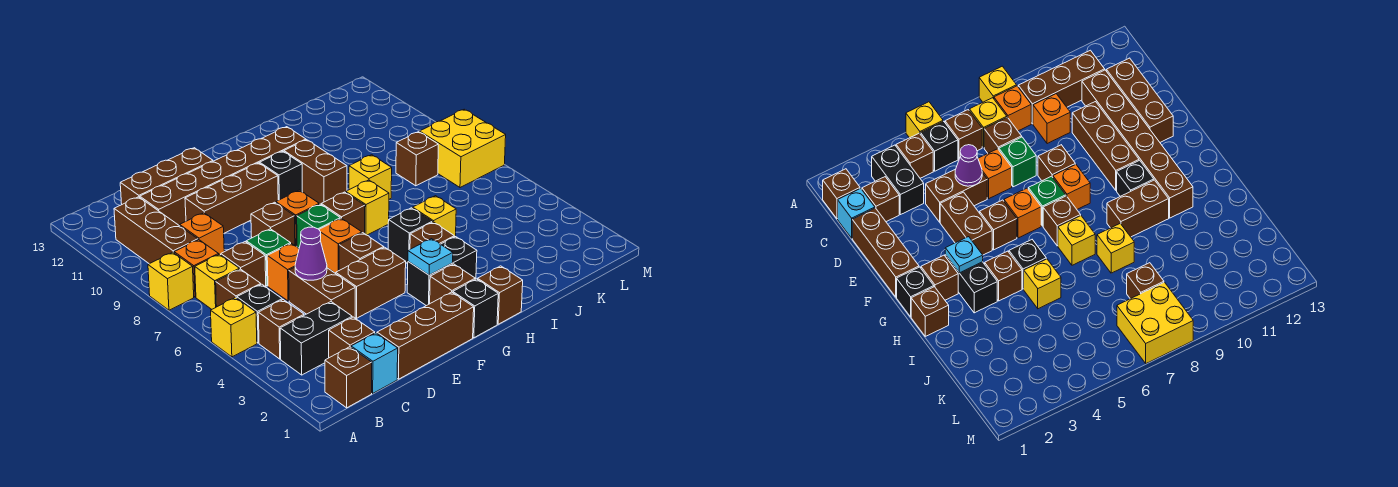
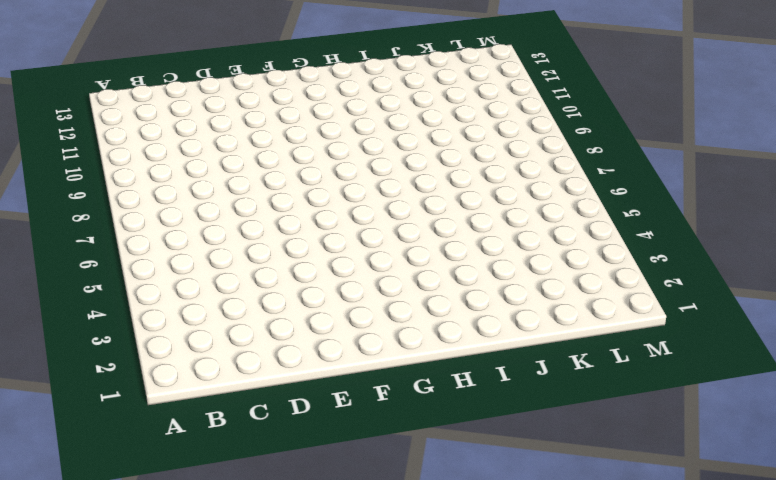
none -> yellow brick A5 level 1
none -> yellow brick A8 level 1
none -> brown brick B1 level 1
none -> black brick B3:C3 level 1

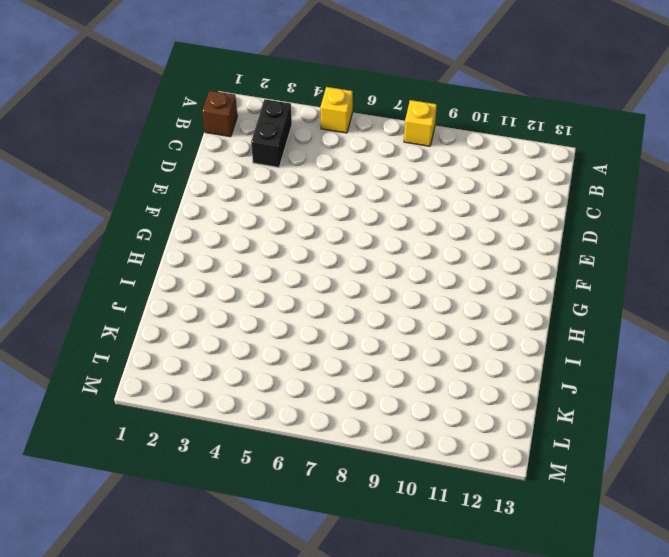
none -> brown brick B4 level 1
none -> black brick B5 level 1
none -> brown brick B6 level 1
none -> yellow brick B7 level 1

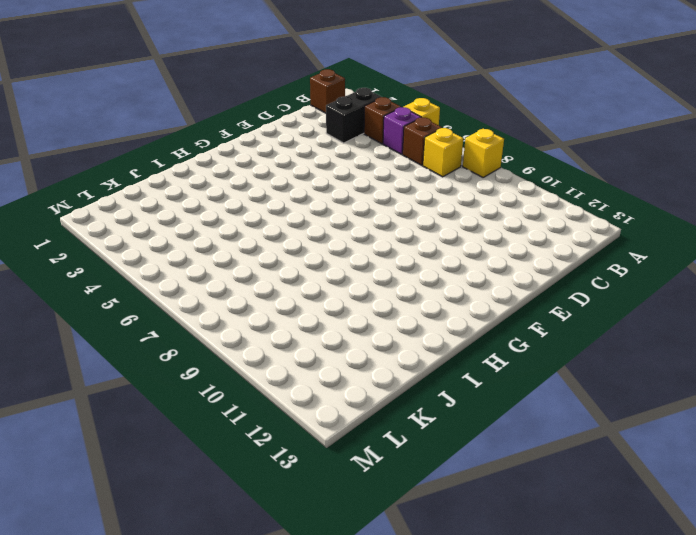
purple brick B5 level 1 -> black brick B5 level 1
none -> orange brick B8 level 1
none -> brown brick B9:B11 level 1
none -> cyan brick C1 level 1
none -> brown brick C2 level 1

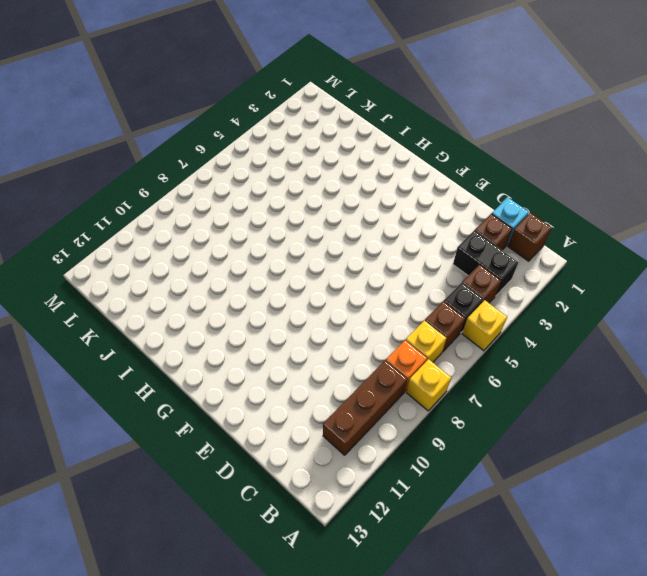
none -> brown brick C7 level 1
none -> orange brick C9 level 1
none -> brown brick C11:H11 level 1
none -> brown brick C12:E12 level 1

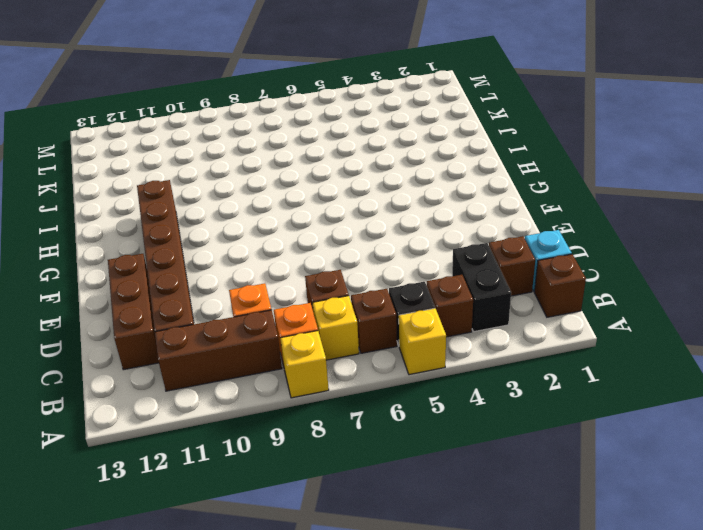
none -> brown brick D1:F1 level 1
none -> brown brick D4:D5 level 1
none -> orange brick D6 level 1
none -> green brick D7 level 1

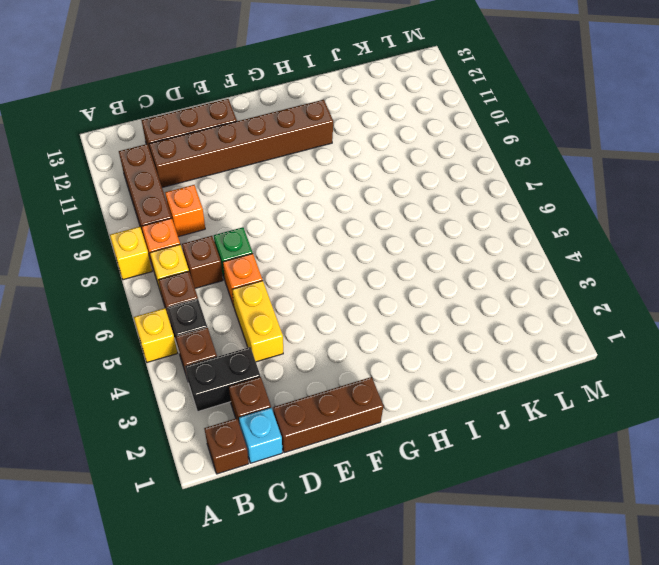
yellow brick D4:D5 level 1 -> brown brick D4:D5 level 1
none -> brown brick D10:F10 level 1
none -> brown brick E4:F4 level 1
none -> brown brick E8 level 1
none -> brown brick F5 level 1

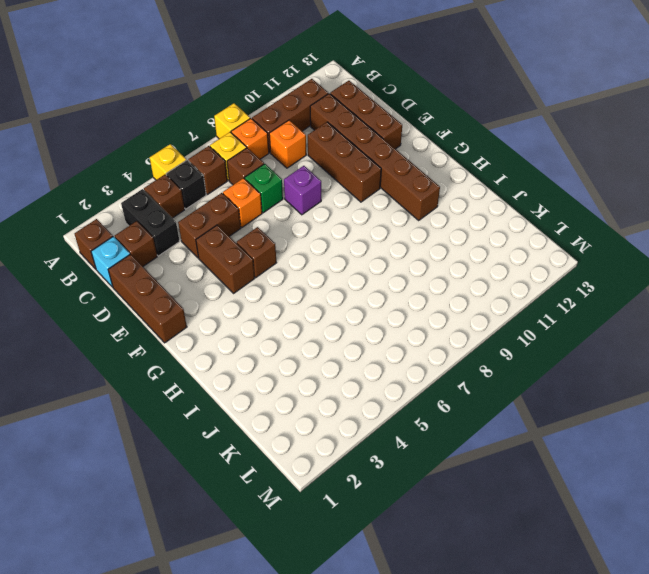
purple brick E8 level 1 -> brown brick E8 level 1
none -> orange brick F6 level 1
none -> green brick F7 level 1
none -> orange brick F8 level 1
none -> black brick G1 level 1

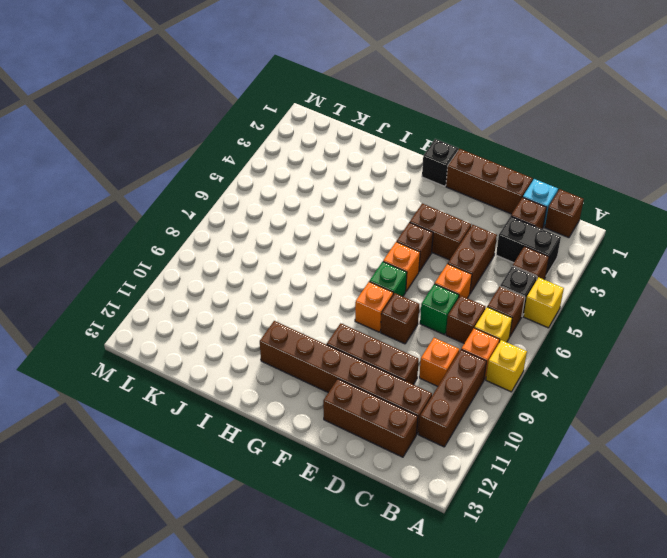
none -> brown brick G2 level 1
none -> black brick G3:H3 level 1
none -> brown brick G7 level 1
none -> black brick G10 level 1

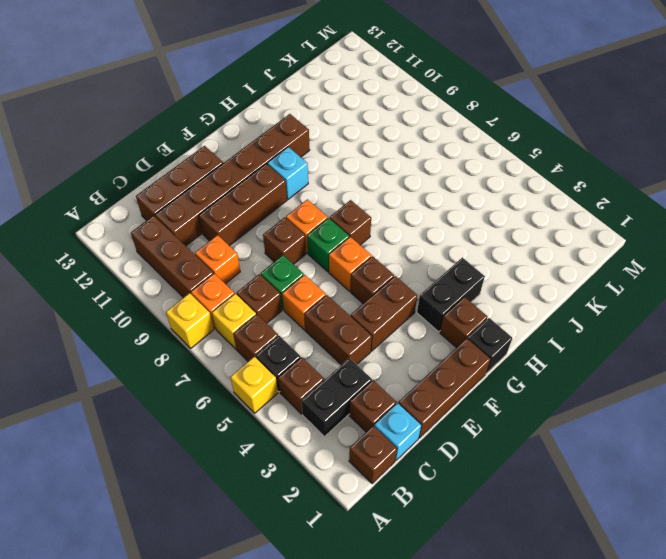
cyan brick G10 level 1 -> black brick G10 level 1
none -> brown brick H1 level 1
none -> brown brick H4 level 1
none -> black brick H5 level 1
none -> yellow brick H7 level 1

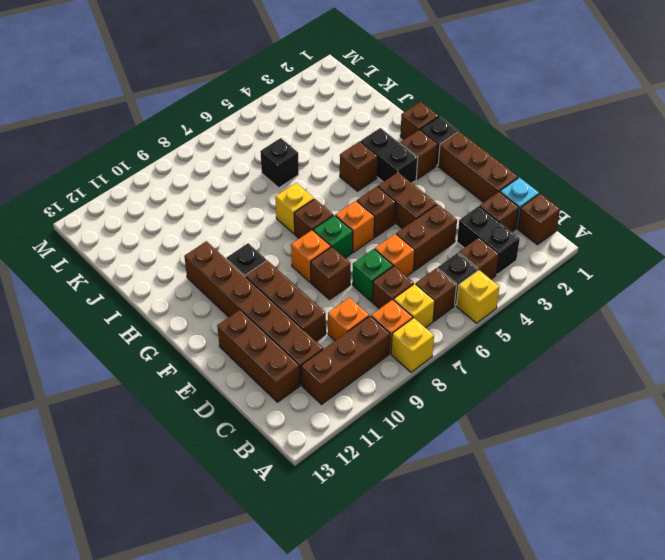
black brick J6 level 1 -> black brick H5 level 1
none -> brown brick H9:H10 level 1
none -> yellow brick I5 level 1
none -> yellow brick I8 level 1
none -> brown brick K8 level 1

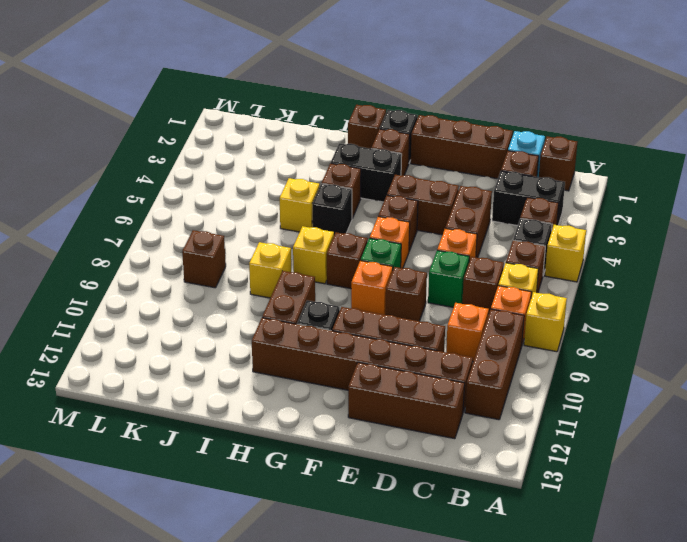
none -> yellow brick L7:M8 level 1
none -> purple cone D5 level 2
none -> cyan plate G3 level 2

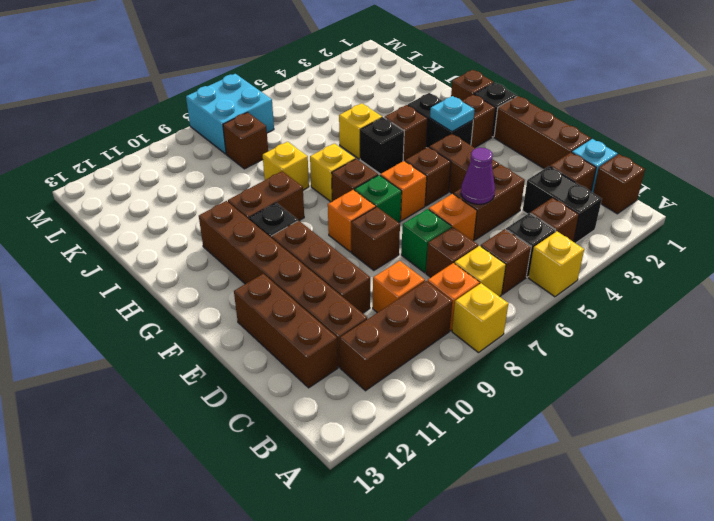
cyan brick L7:M8 level 1 -> yellow brick L7:M8 level 1

